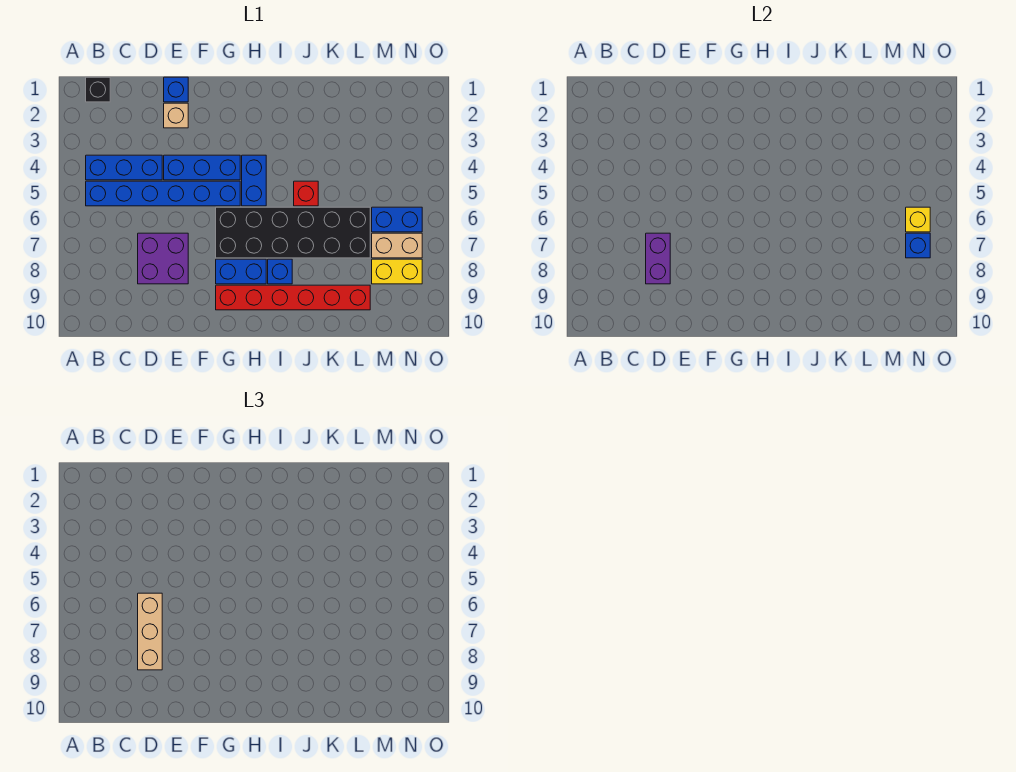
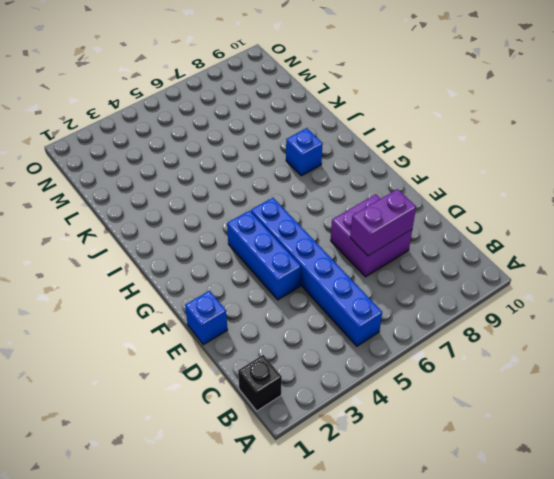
none -> blue brick B4:D4 level 1
none -> tan brick E2 level 1
none -> black brick G6:L7 level 1

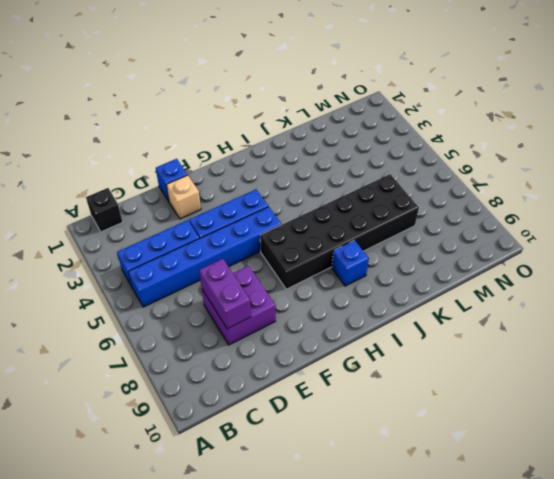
none -> blue brick G8:H8 level 1
none -> red brick G9:L9 level 1
none -> blue brick H4:H5 level 1

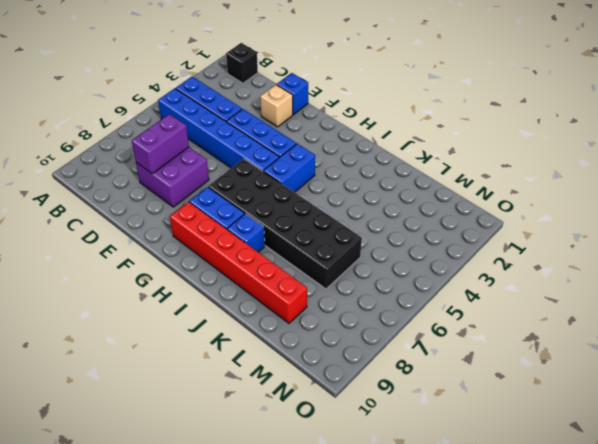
none -> red brick J5 level 1
none -> blue brick M6:N6 level 1
none -> tan brick M7:N7 level 1

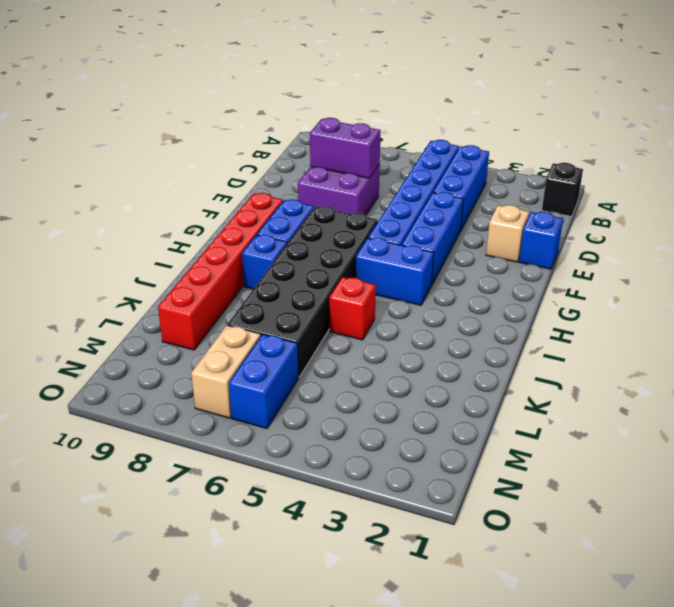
none -> yellow brick M8:N8 level 1
none -> yellow brick N6 level 2
none -> blue brick N7 level 2

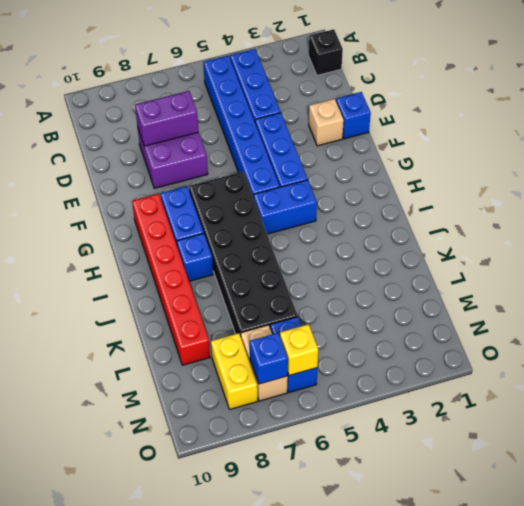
none -> red brick J5 level 1
none -> tan brick D6:D8 level 3

